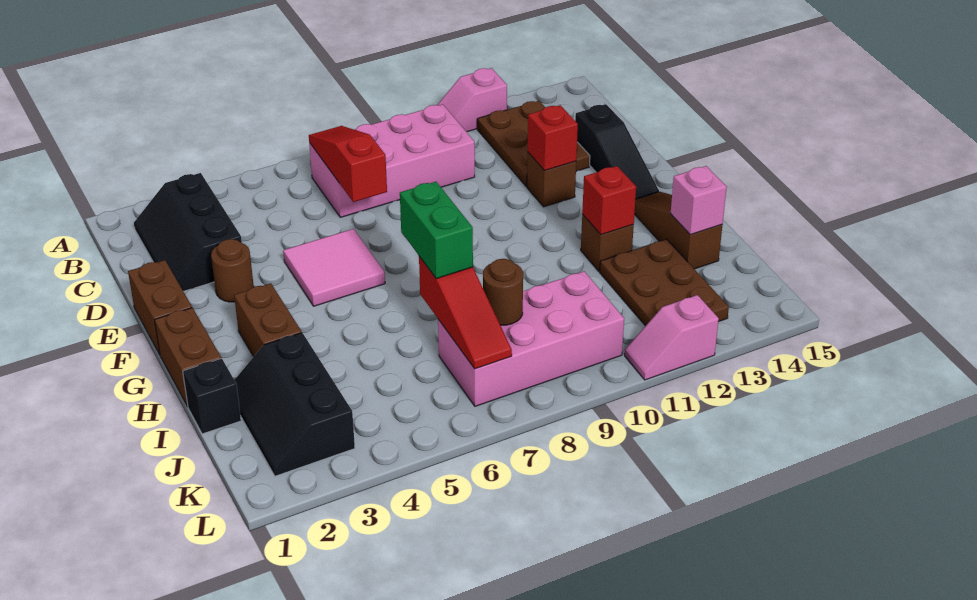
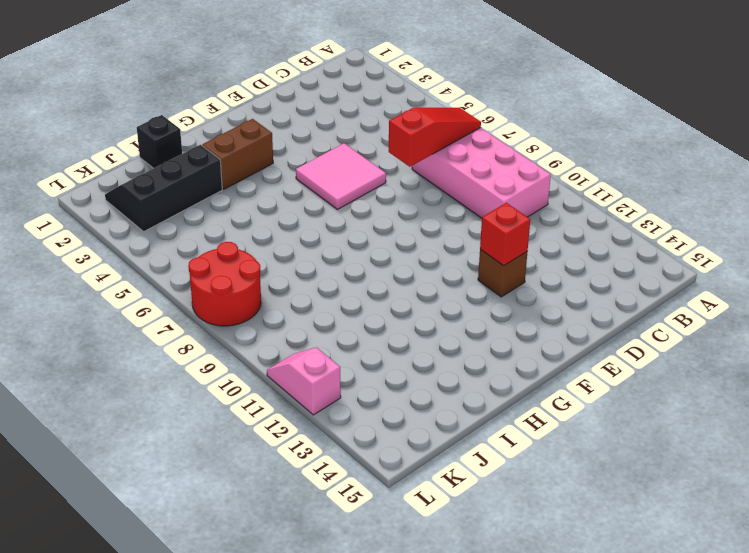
red round brick K7:L8 level 1 -> pink brick J7:K10 level 1
none -> pink slope A11:A12 level 1 top 12
none -> black slope B2:D3 level 1 top 3
none -> brown plate B12:D13 level 1

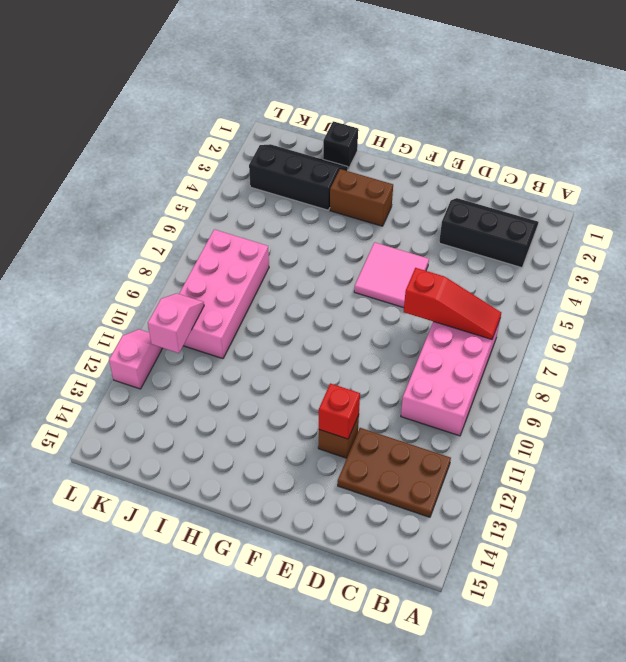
pink slope K10:K11 level 2 top 11 -> pink slope A11:A12 level 1 top 12
none -> black slope D14:F14 level 1 top D
none -> brown brick E1:F1 level 1
none -> brown round brick E3 level 1

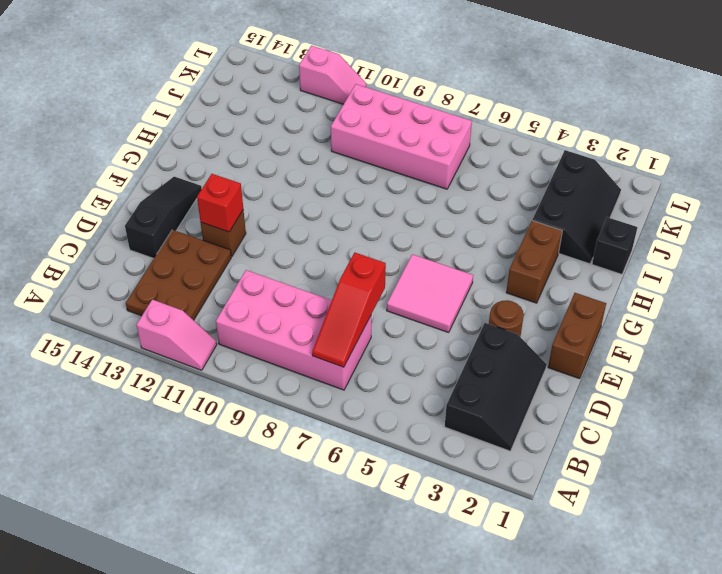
none -> brown brick G1:H1 level 1
none -> brown slope G14:I14 level 1 top I
none -> brown brick H12 level 1

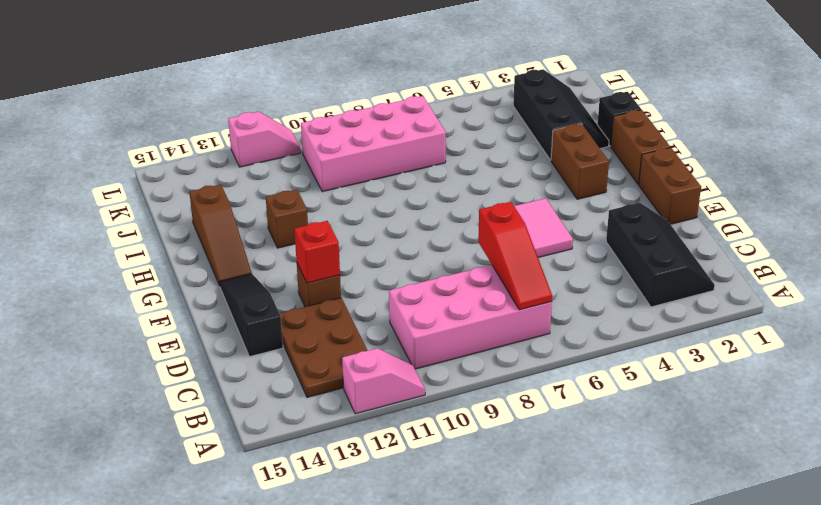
none -> brown round brick E3 level 1
none -> brown plate I12:K13 level 1
none -> red brick H12 level 2

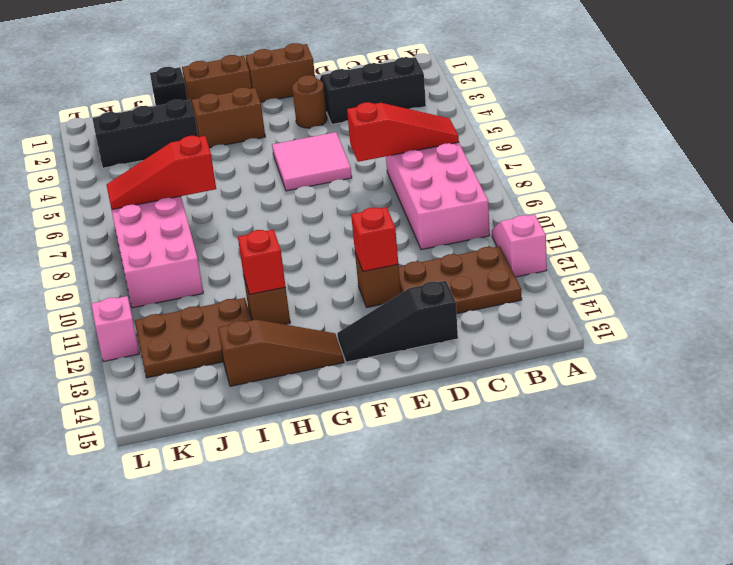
none -> pink brick I14 level 2
none -> brown round brick J8 level 2
none -> green brick H7:I7 level 3

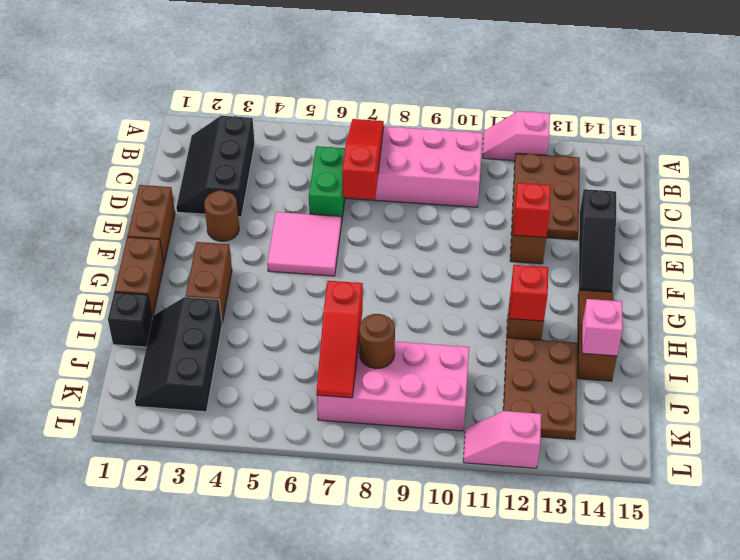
green brick C6:D6 level 1 -> green brick H7:I7 level 3

